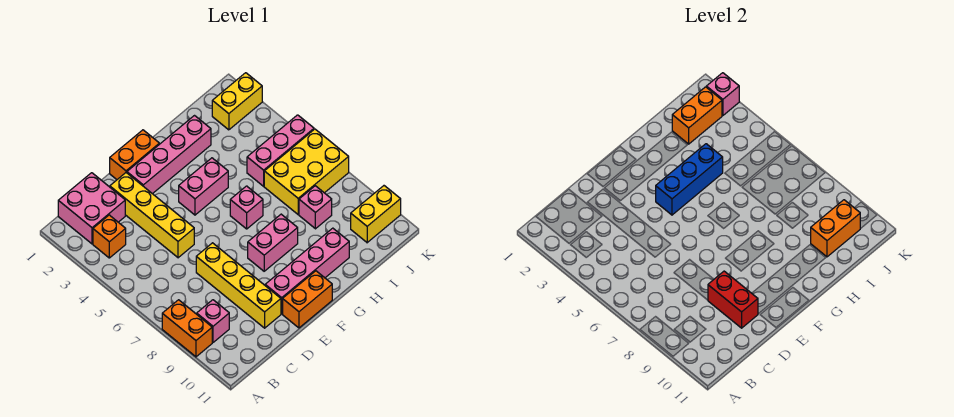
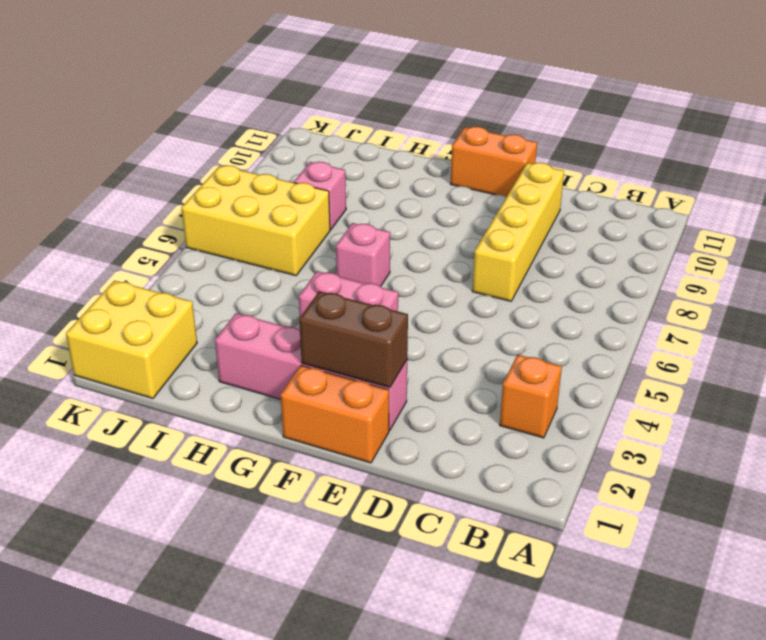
brown brick E2:F2 level 2 -> none
yellow brick J1:K2 level 1 -> yellow brick J2:K2 level 1
none -> orange brick A8:A9 level 1
none -> pink brick B1:C2 level 1
none -> pink brick B9 level 1

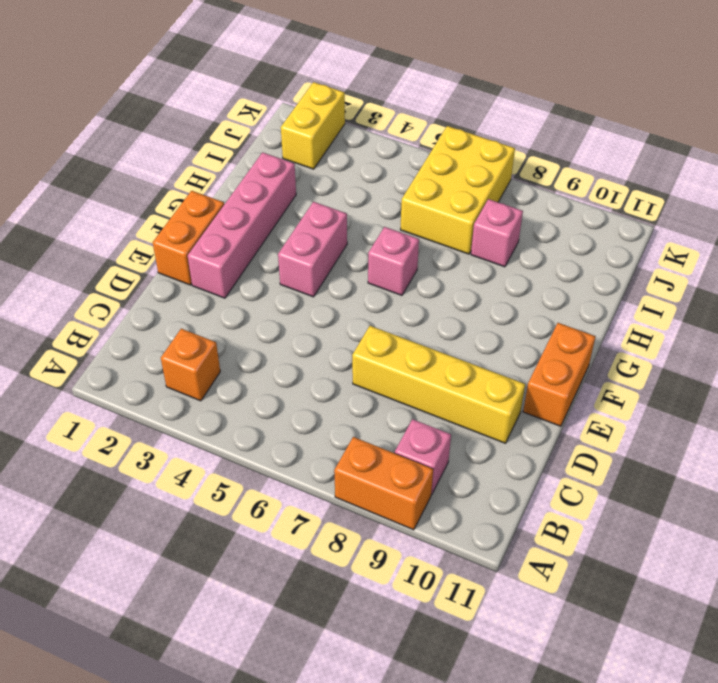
none -> pink brick B1:C2 level 1
none -> yellow brick D2:D5 level 1
none -> pink brick E10:H10 level 1

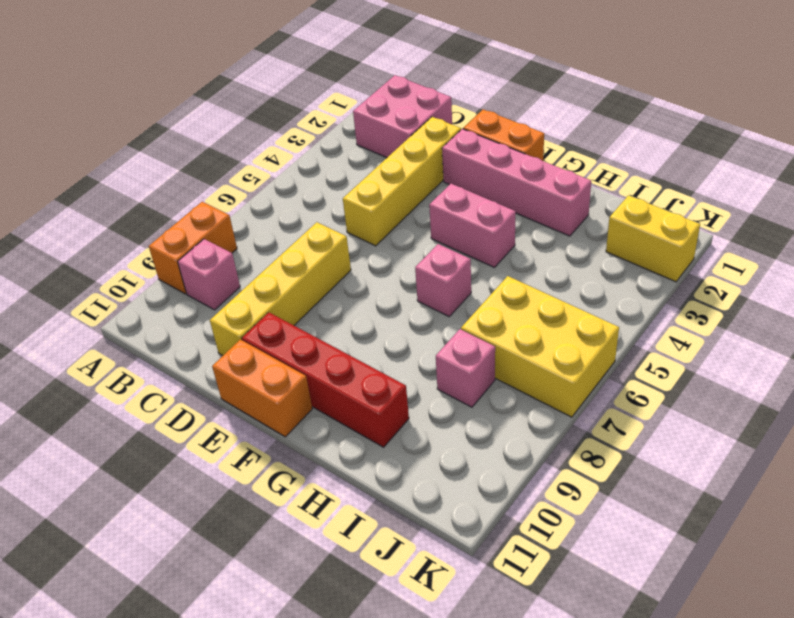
red brick E10:H10 level 1 -> pink brick E10:H10 level 1
none -> orange brick B3 level 1
none -> pink brick F8:G8 level 1
none -> pink brick I5:K5 level 1

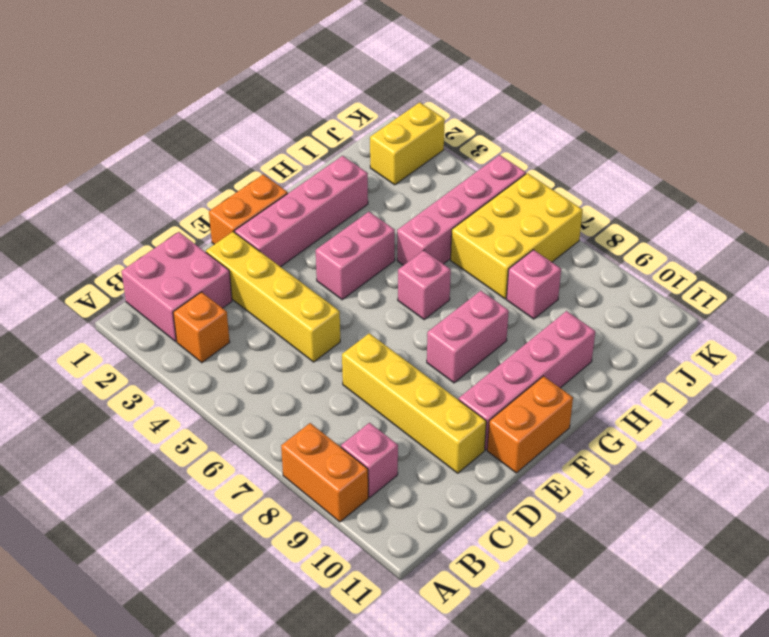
pink brick H5:K5 level 1 -> pink brick I5:K5 level 1
none -> yellow brick J10:K10 level 1
none -> red brick D9:D10 level 2
none -> blue brick F4:H4 level 2

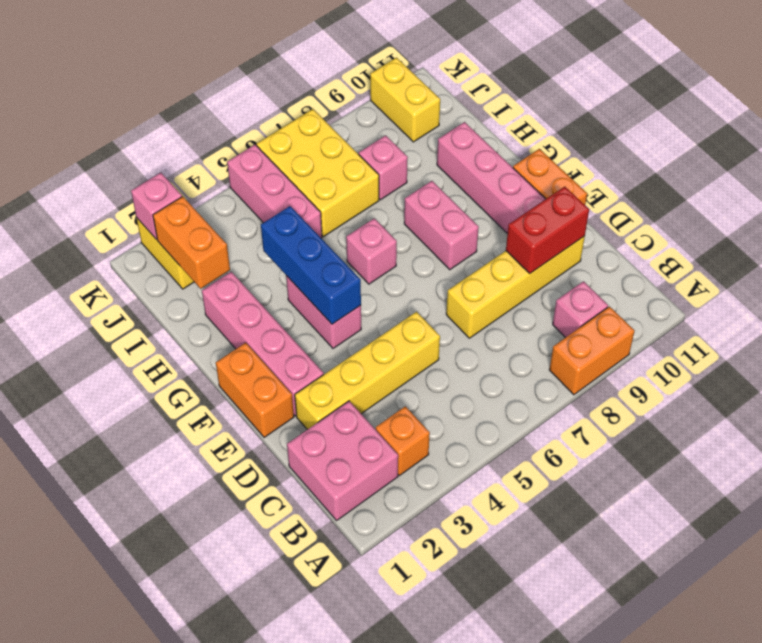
none -> orange brick I10:J10 level 2

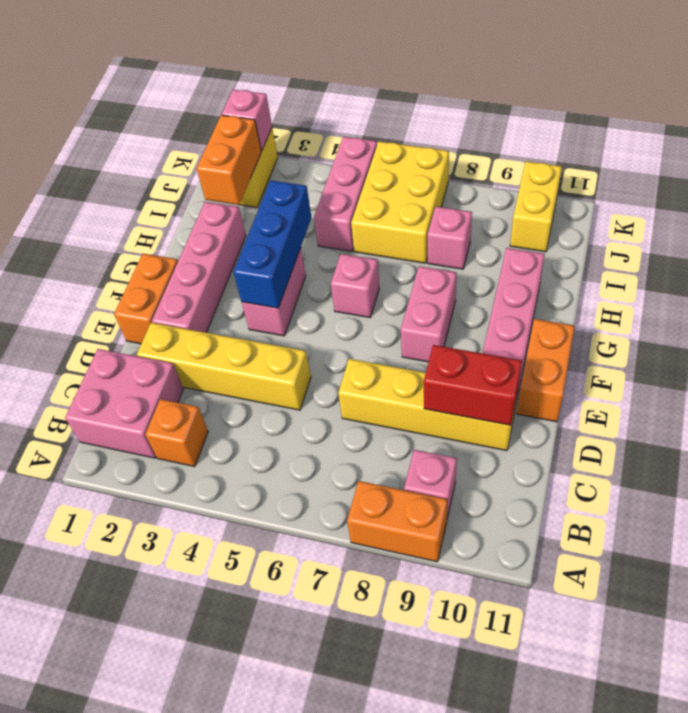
none -> orange brick I10:J10 level 2

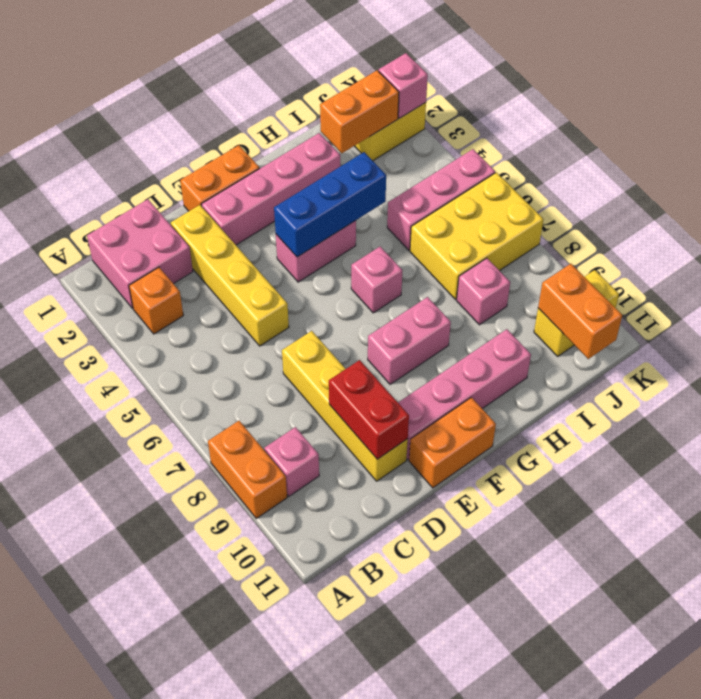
orange brick J10:J11 level 2 -> orange brick I10:J10 level 2

